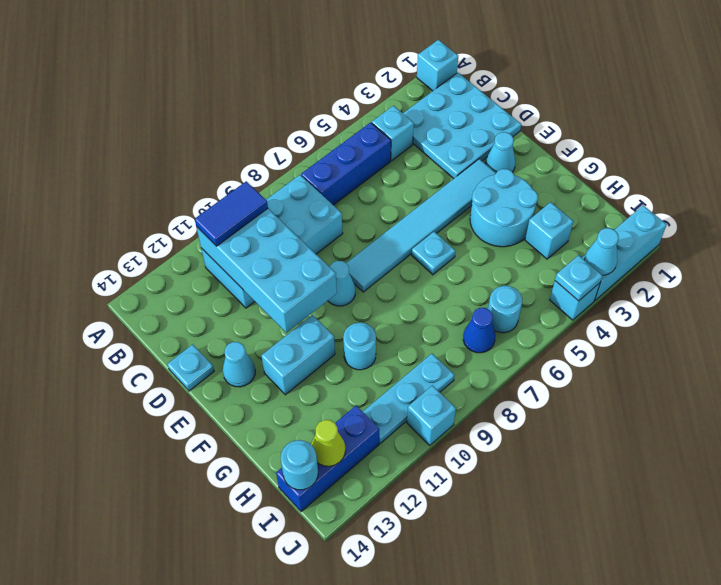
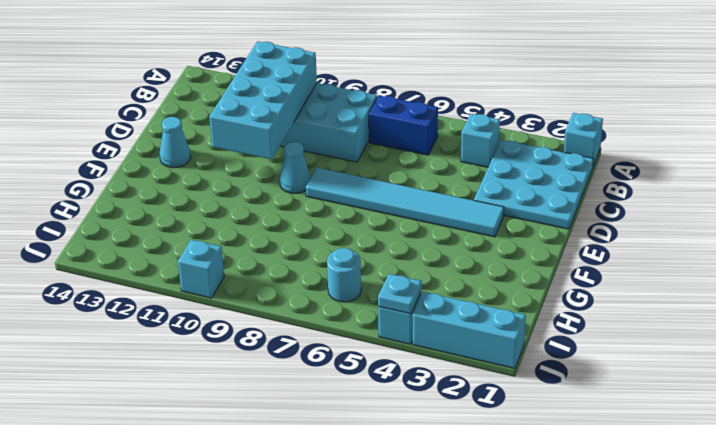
blue brick B6:B7 level 1 -> blue brick B5:B7 level 1
none -> cyan plate D14 level 1
none -> cyan cone E2 level 1
none -> cyan round brick F3:G4 level 1

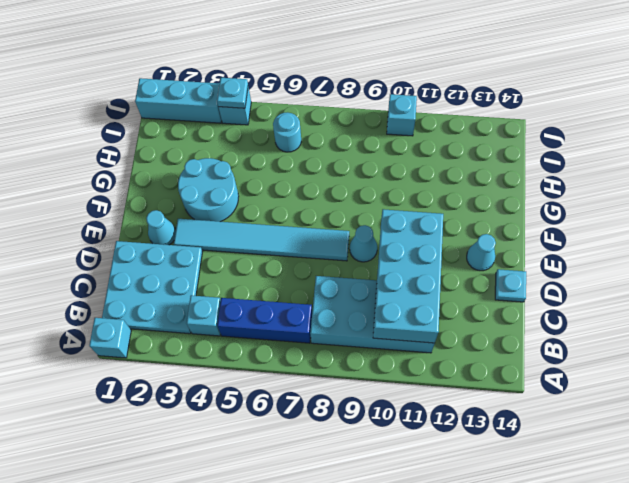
none -> cyan plate F6 level 1
none -> cyan brick F11:F12 level 1
none -> cyan round brick G10 level 1

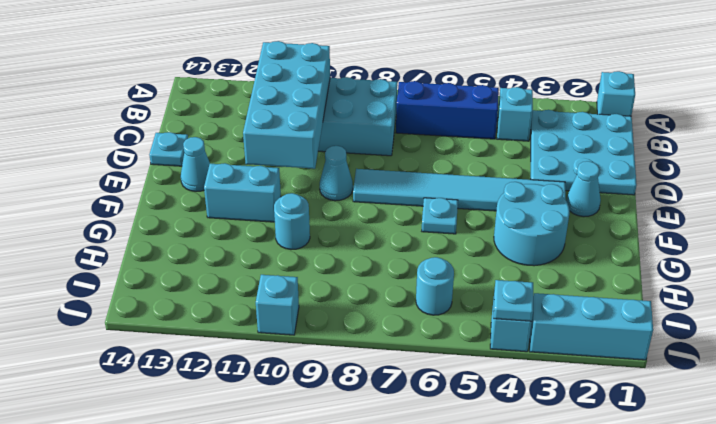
none -> cyan brick H3 level 1
none -> blue cone I7 level 1
none -> cyan plate I9:I11 level 1

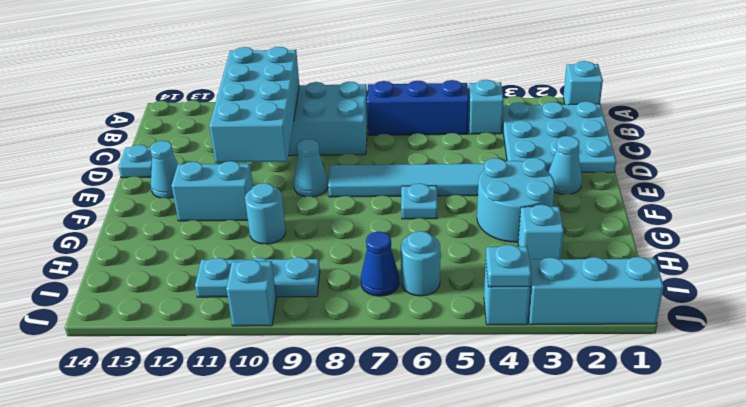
none -> blue brick I12:I14 level 1
none -> lime cone I13 level 2
none -> cyan round brick I14 level 2

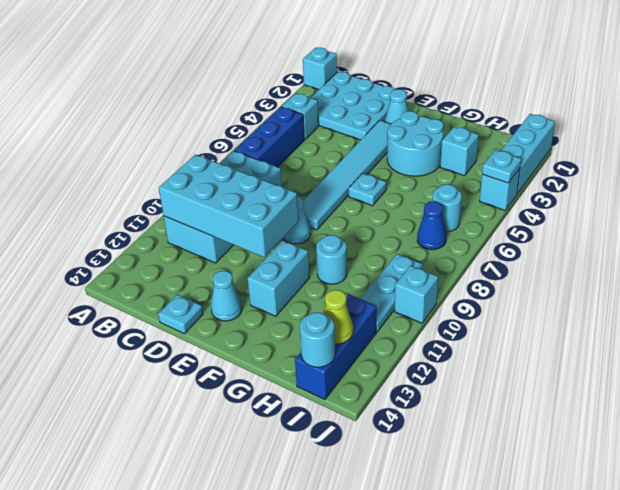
none -> cyan cone J3 level 2
none -> blue tile B10:B11 level 3

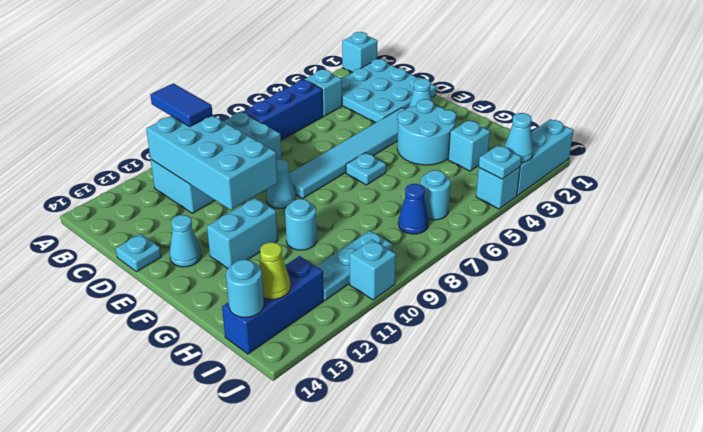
blue tile A10:B10 level 3 -> blue tile B10:B11 level 3

